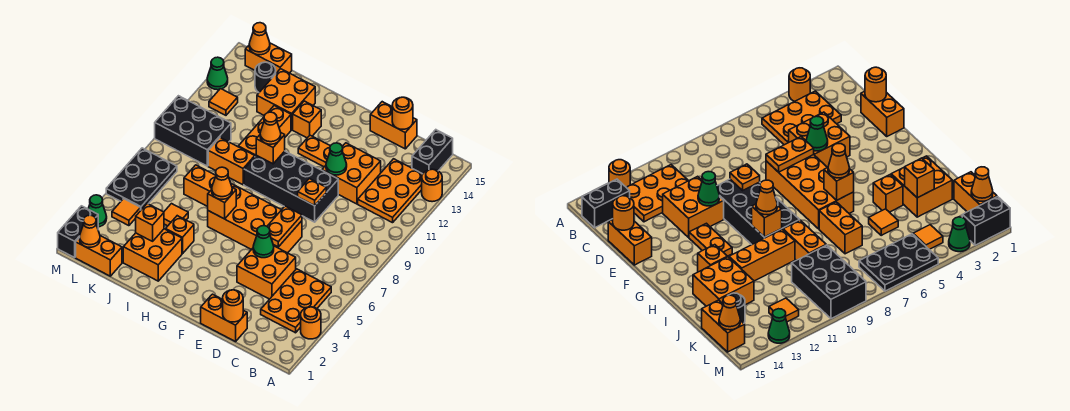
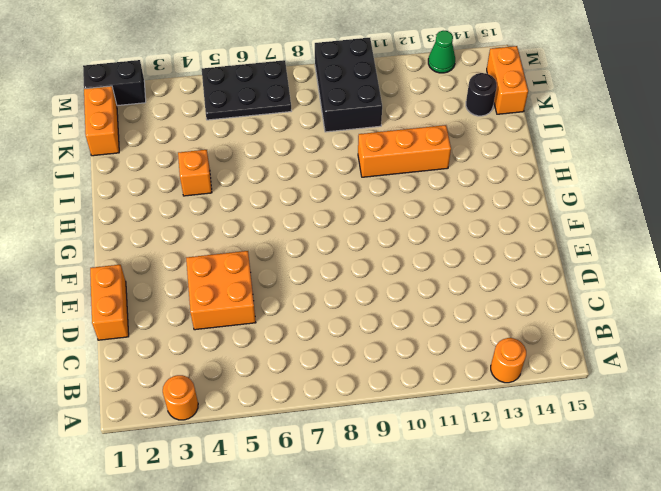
none -> orange plate B3:C5 level 1
none -> orange plate B11:C13 level 1
none -> black brick B14:B15 level 1
none -> orange brick D11:E12 level 1

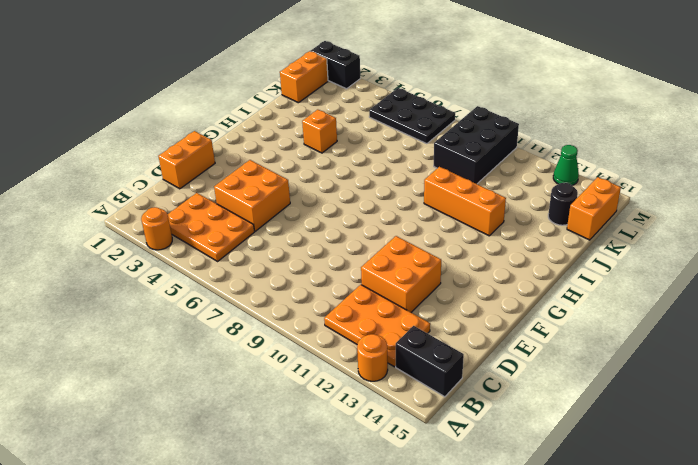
none -> orange brick D15:E15 level 1
none -> orange brick E6:H7 level 1
none -> black brick E9:H10 level 1
none -> orange plate F12:G12 level 1

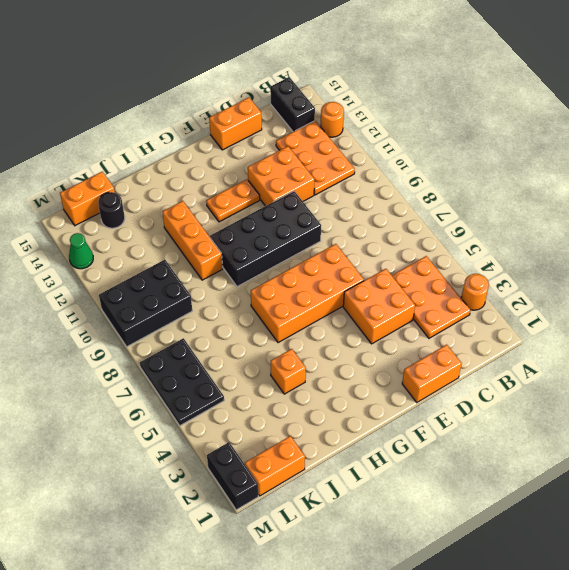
none -> orange brick H13 level 1
none -> orange brick I2:J3 level 1
none -> orange brick I7:J7 level 1
none -> orange brick I9:J9 level 1

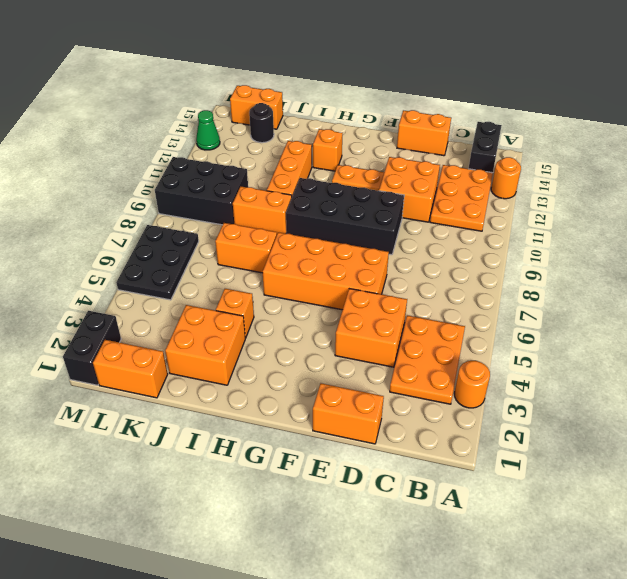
none -> orange brick I13:J14 level 1
none -> orange tile J5 level 1
none -> orange tile L4 level 1
none -> orange tile L12 level 1

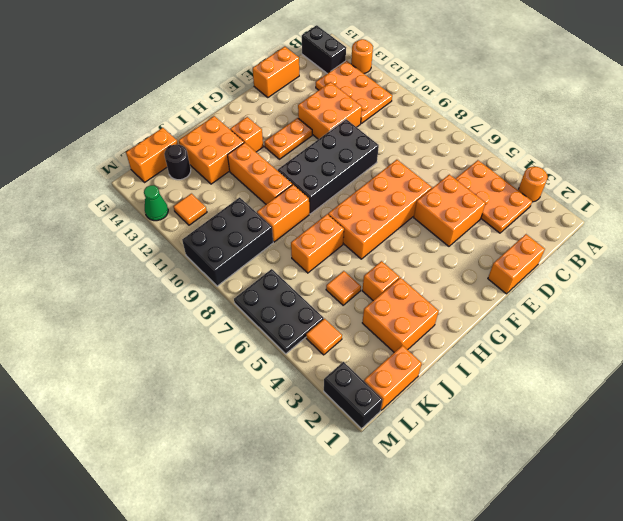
none -> green cone M3 level 1
none -> orange round brick D1 level 2
none -> orange round brick D15 level 2
none -> green cone E5 level 2

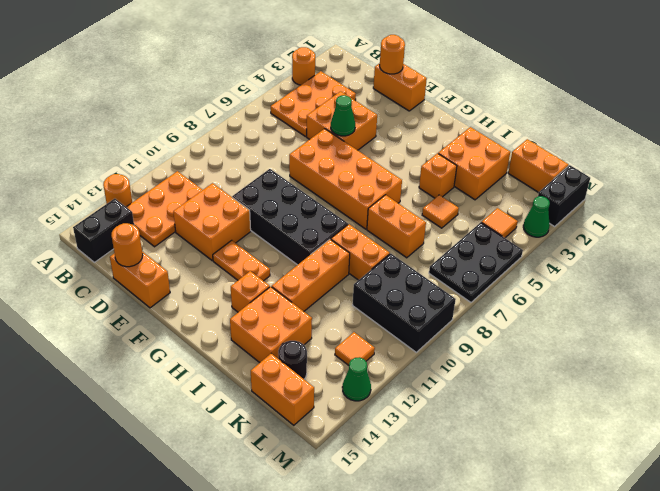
none -> orange plate E6:E7 level 2
none -> orange plate E9 level 2
none -> green cone E11 level 2
none -> orange brick H6 level 2

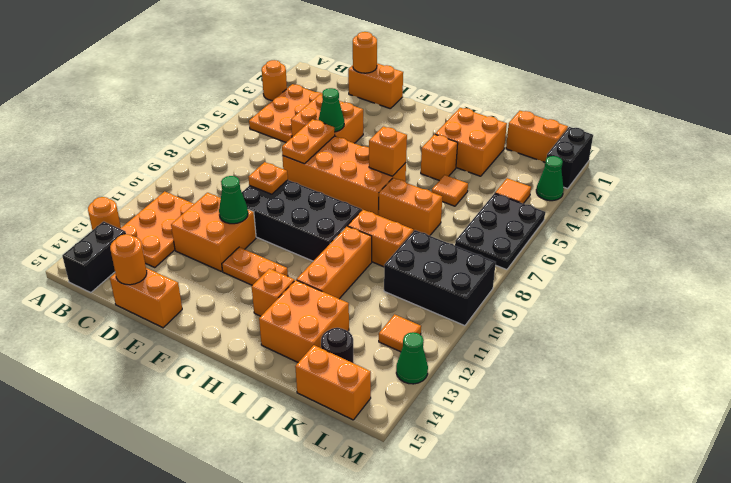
none -> orange brick H10 level 2
none -> orange brick J3 level 2
none -> orange cone L1 level 2
none -> orange cone L15 level 2

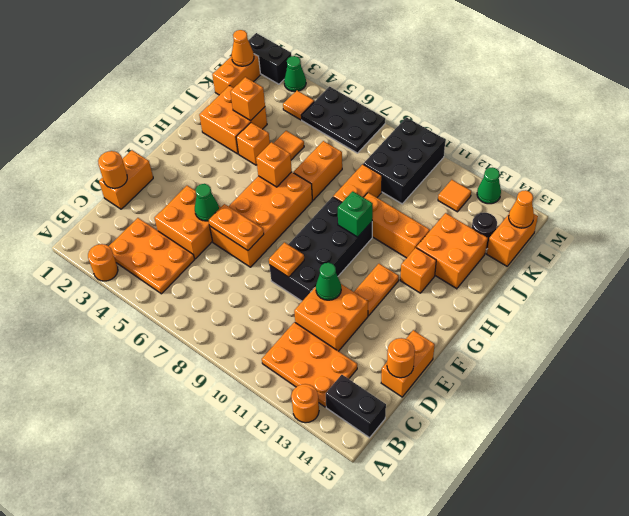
green brick H10 level 2 -> orange brick H10 level 2
none -> orange cone H6 level 3
none -> orange cone H10 level 3

